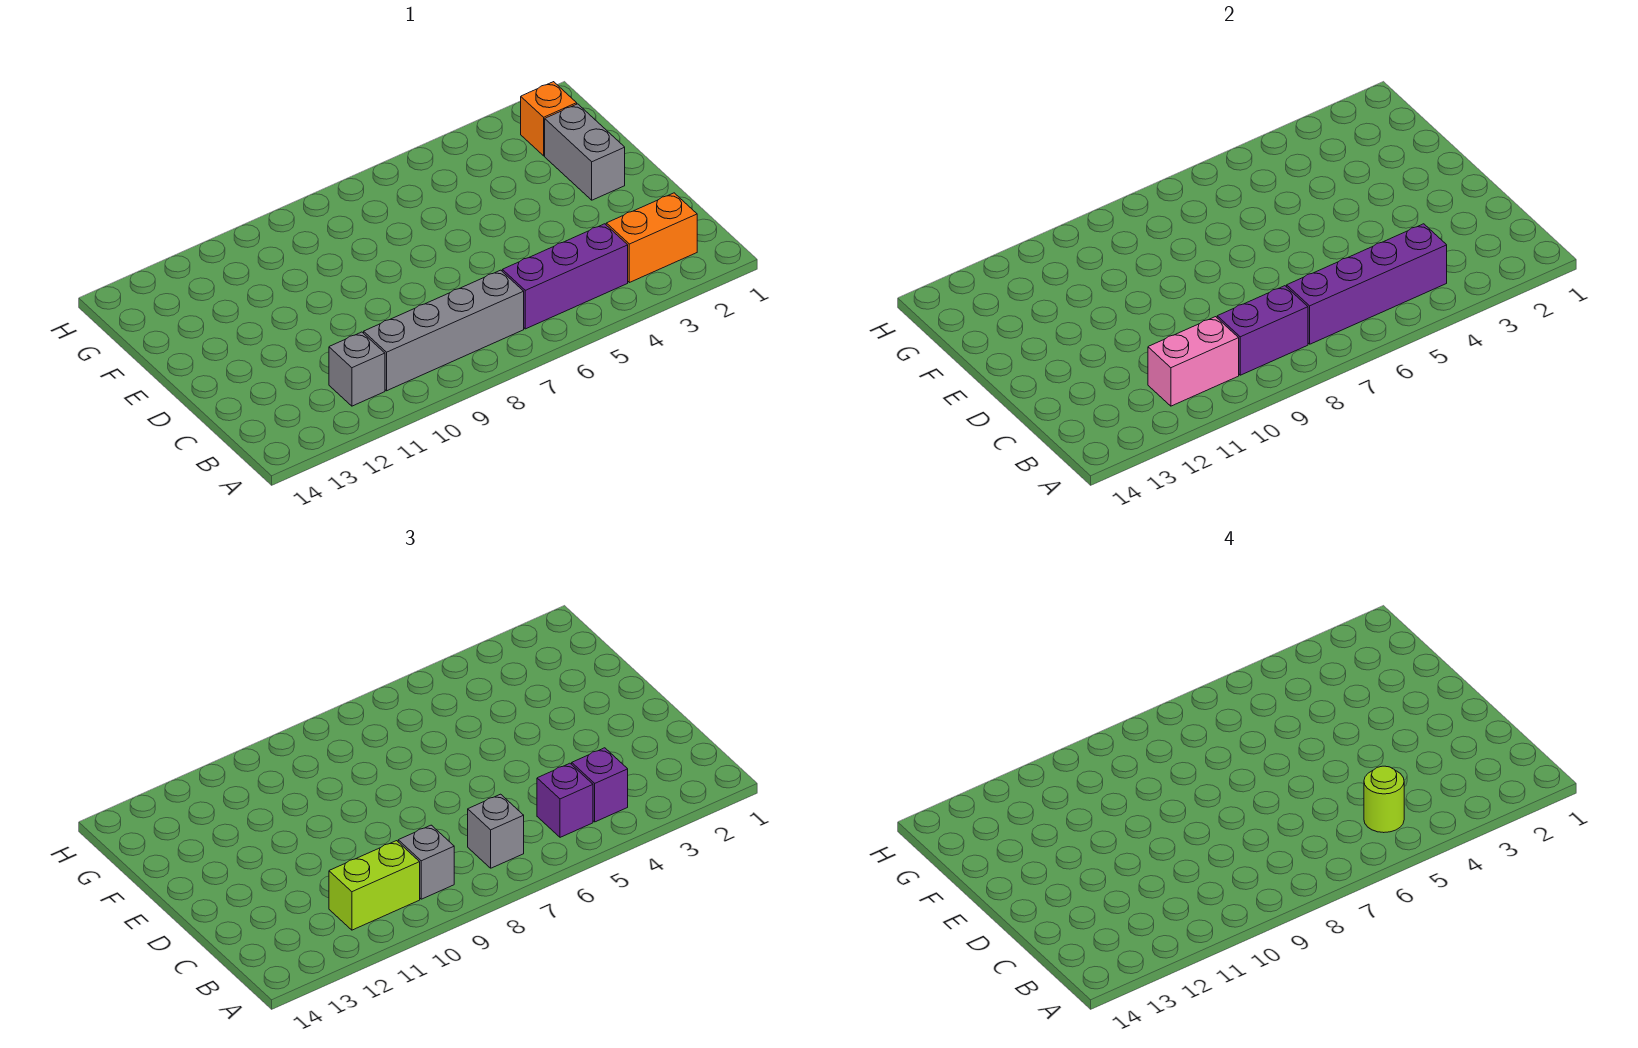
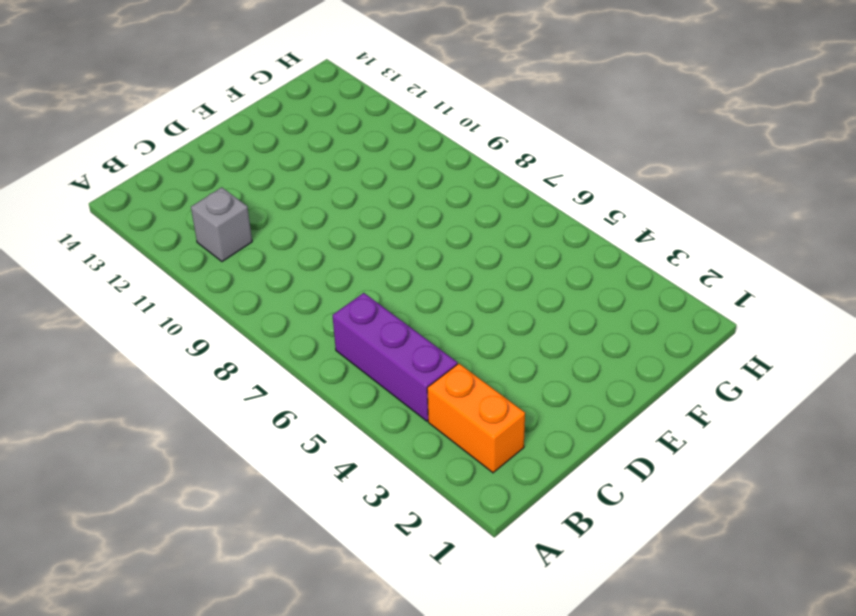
none -> grey brick B7:B10 level 1
none -> grey brick E2:F2 level 1
none -> orange brick G2 level 1

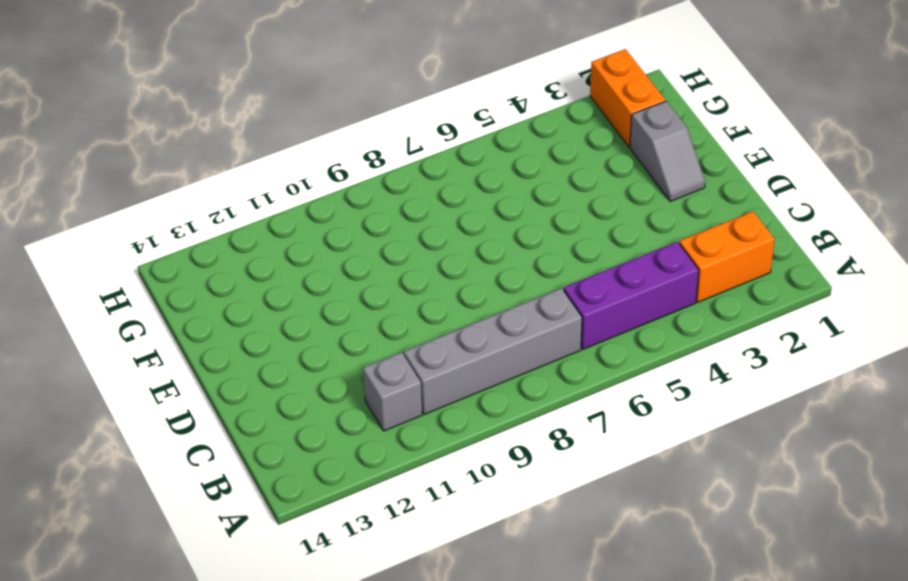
grey slope E2:F2 level 1 top F -> grey brick E2:F2 level 1
orange brick G2:H2 level 1 -> orange brick G2 level 1
none -> purple brick B4:B7 level 2
none -> purple brick B8:B9 level 2
none -> pink brick B10:B11 level 2

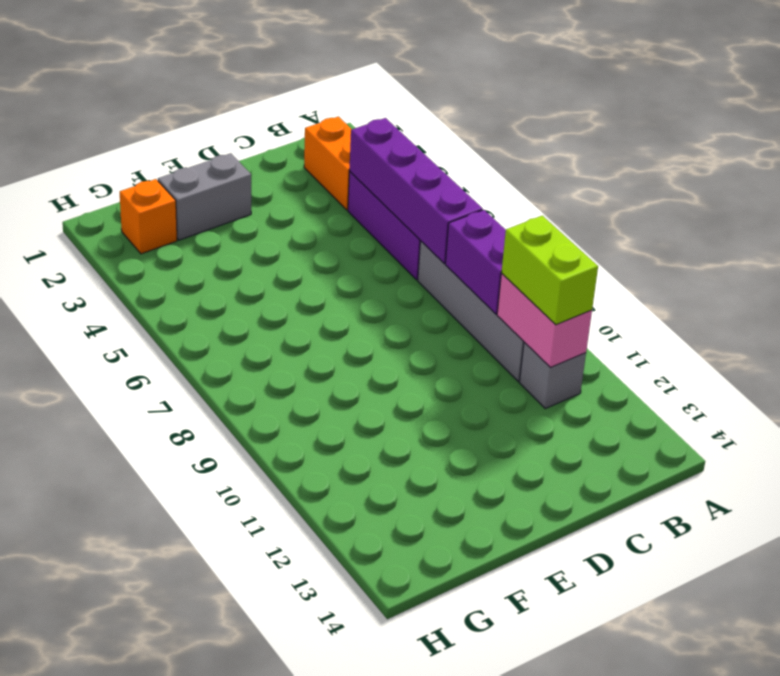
none -> purple brick B4 level 3
none -> purple brick B5 level 3
none -> grey brick B7 level 3

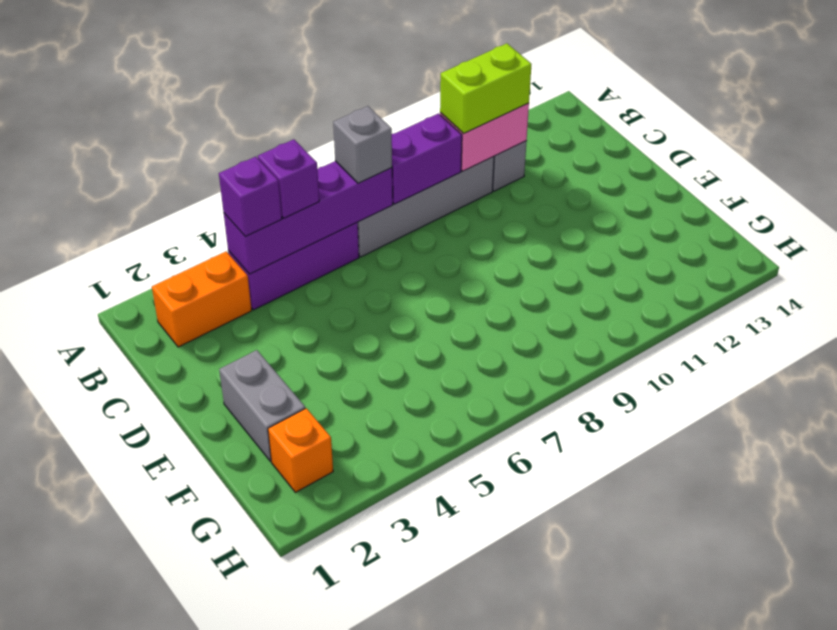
none -> grey brick B9 level 3
none -> lime round brick B5 level 4

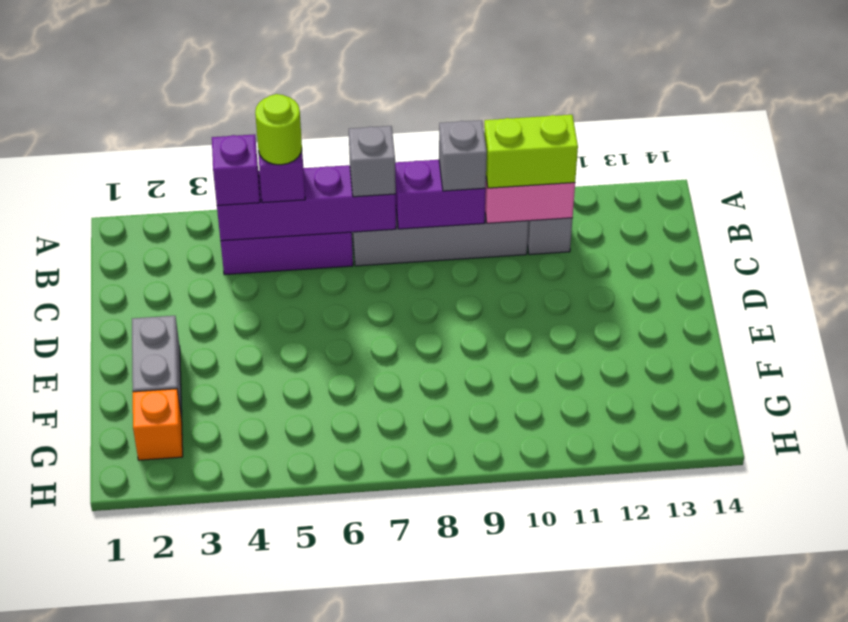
none -> orange brick B2:B3 level 1

